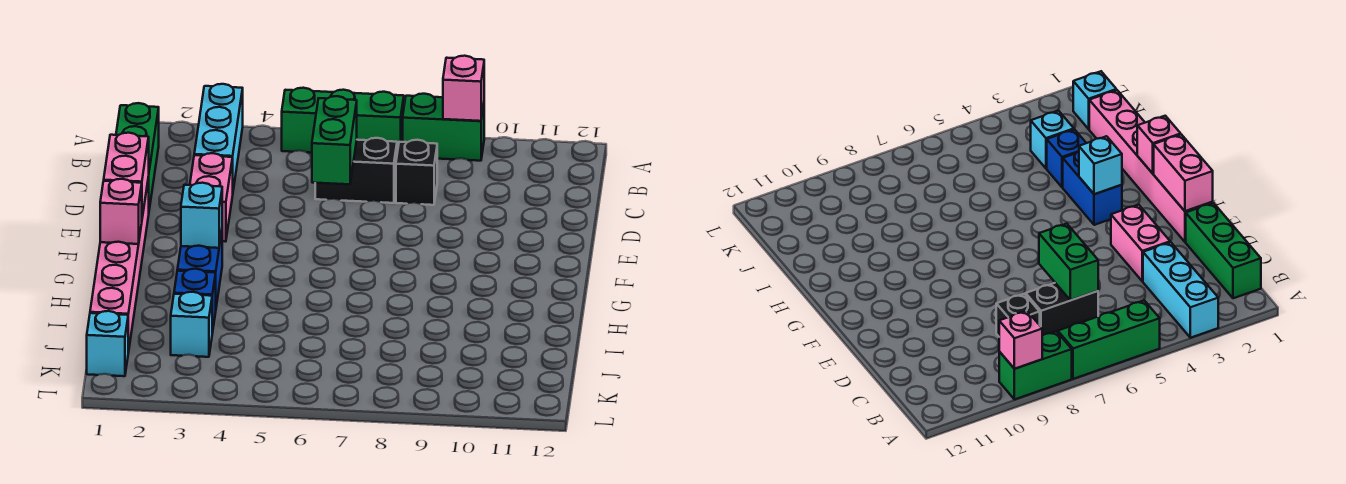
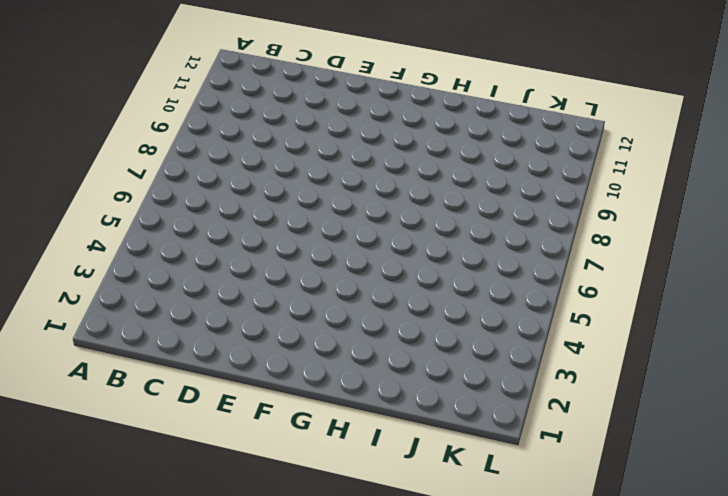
none -> cyan brick A3:C3 level 1
none -> green brick A5:A7 level 1
none -> green brick A8:A9 level 1

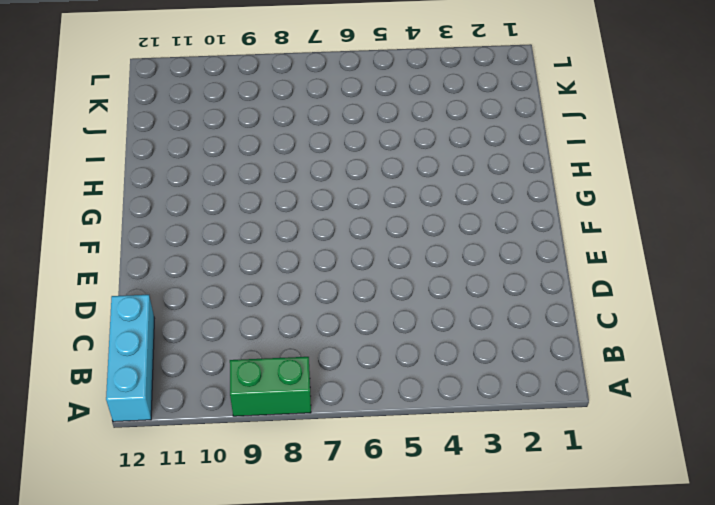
cyan brick A12:C12 level 1 -> cyan brick A3:C3 level 1
none -> green brick A5:A7 level 1
none -> green brick B1:D1 level 1
none -> black brick C6:C7 level 1

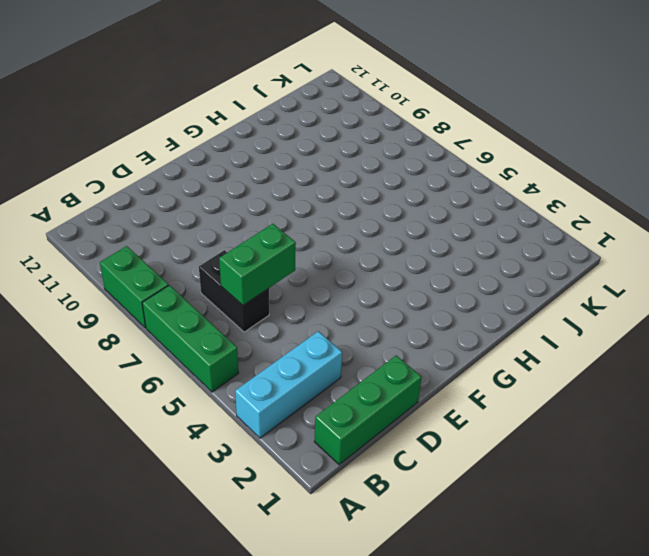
none -> black brick C8 level 1
none -> pink brick D3:E3 level 1
none -> pink brick E1:J1 level 1

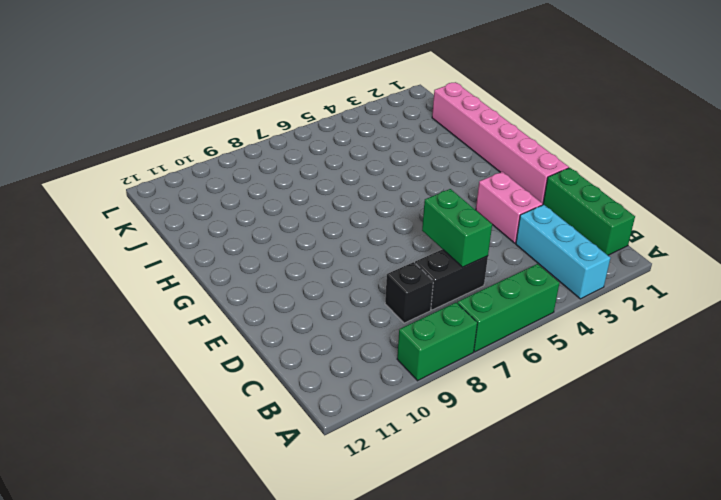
none -> blue brick G3:H3 level 1
none -> blue brick I3 level 1
none -> cyan brick J3 level 1

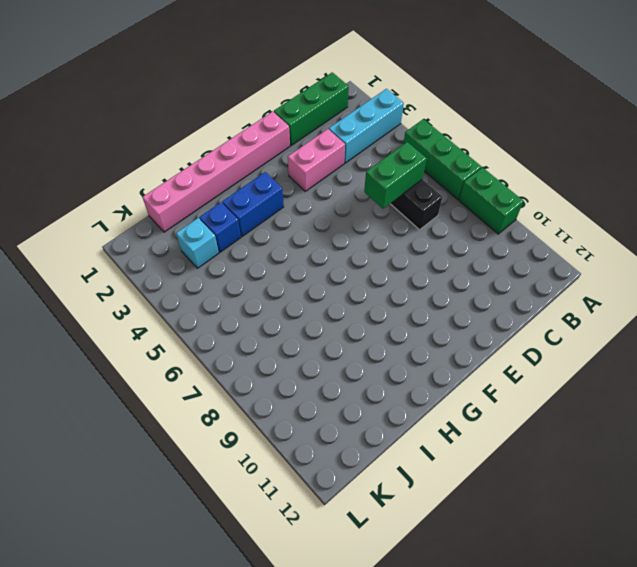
none -> black brick C8 level 1
none -> cyan brick K1 level 1
none -> pink brick A9 level 2

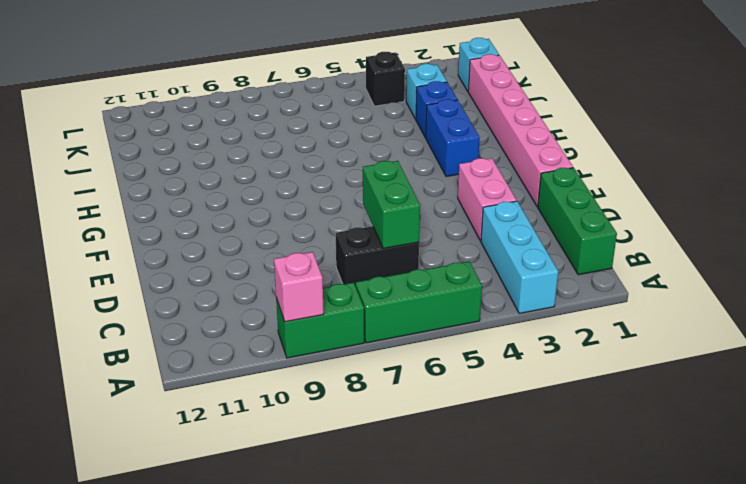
black brick K4 level 1 -> black brick C8 level 1
none -> pink brick E1:F1 level 2
none -> pink brick G1 level 2
none -> cyan brick G3 level 2

